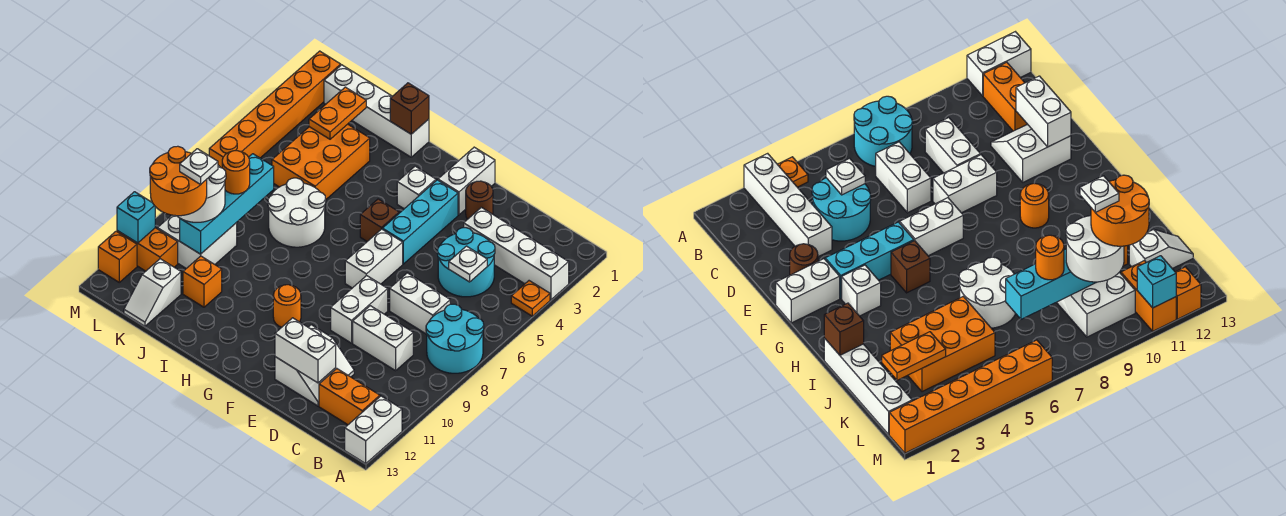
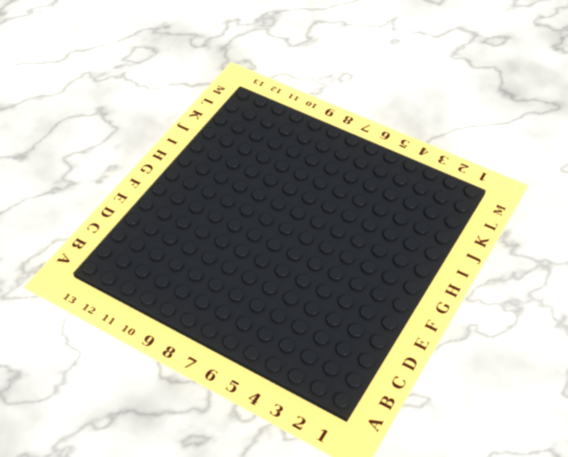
none -> white brick A3:D3 level 1
none -> orange plate A4 level 1
none -> cyan round brick A7:B8 level 1
none -> white brick A12:A13 level 1

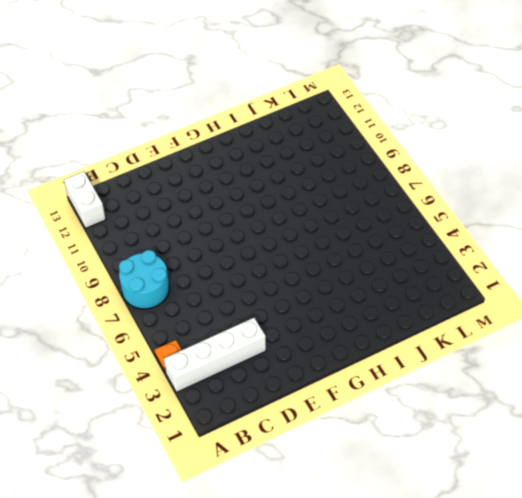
none -> orange brick B12:C12 level 1
none -> cyan round brick C4:D5 level 1
none -> white brick C7:D7 level 1
none -> white brick C9:D9 level 1

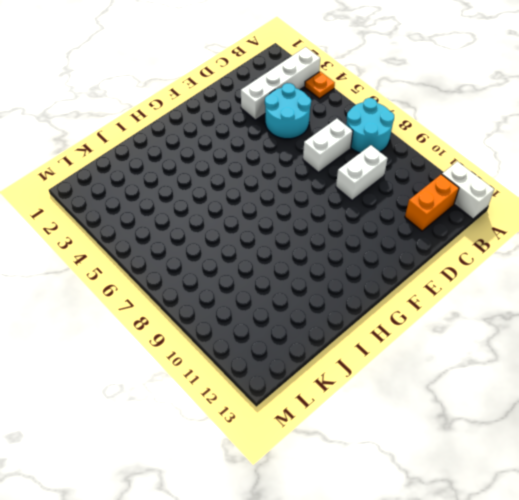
none -> white slope D11:E12 level 1 top E
none -> brown round brick E2 level 1
none -> white brick E8:E9 level 1
none -> white brick F1:F2 level 1

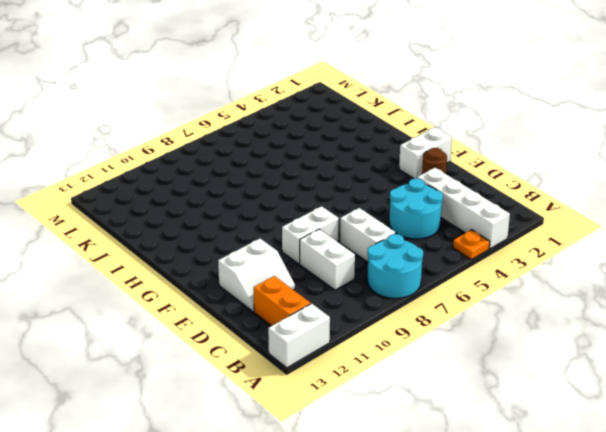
none -> cyan brick F3:F5 level 1
none -> white brick F6:F7 level 1
none -> white brick G3 level 1
none -> brown brick G5 level 1

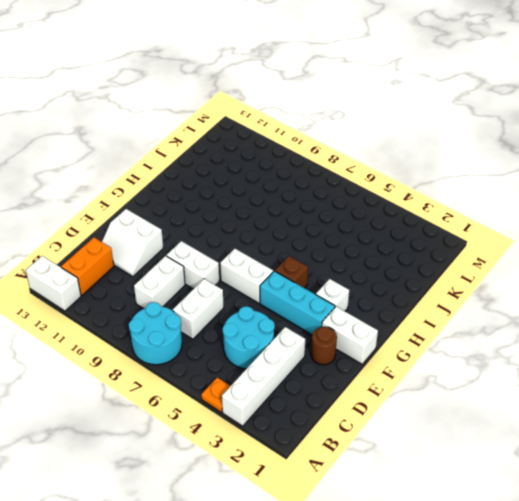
none -> orange round brick G10 level 1
none -> white brick I1:L1 level 1
none -> white round brick I6:J7 level 1
none -> orange brick J3:K5 level 1

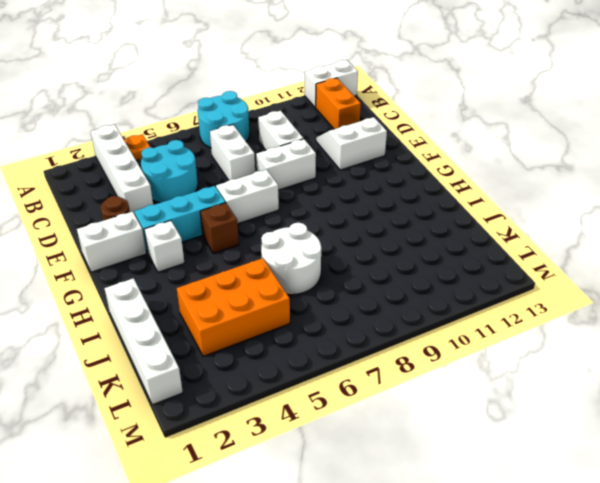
none -> orange round brick G10 level 1
none -> orange brick J11 level 1
none -> white brick K9:L10 level 1
none -> white slope K12:K13 level 1 top 12

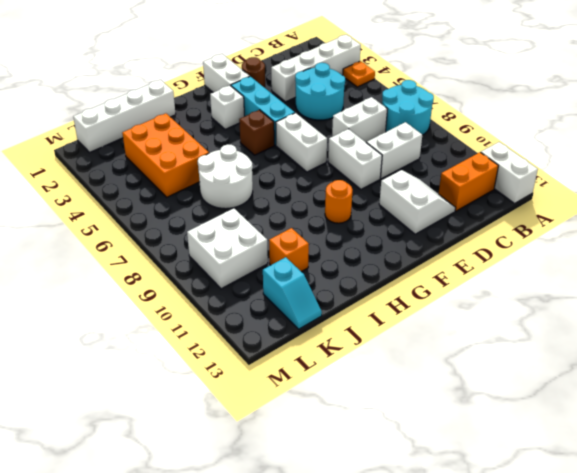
cyan slope K12:K13 level 1 top 12 -> white slope K12:K13 level 1 top 12
none -> orange brick L11:M11 level 1
none -> orange brick M1:M6 level 1
none -> orange brick M12 level 1
none -> white plate C5 level 2

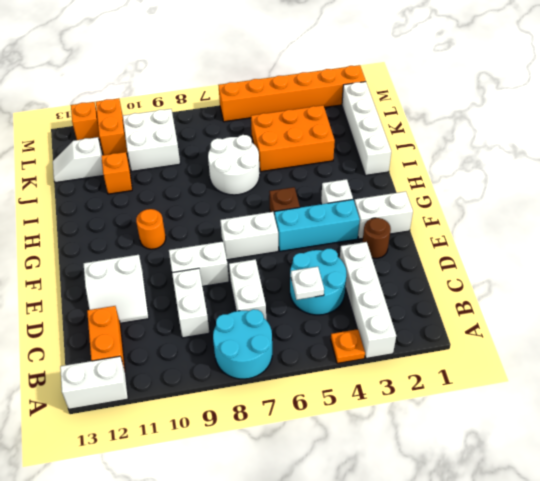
none -> white brick D12:E12 level 2
none -> brown brick I1 level 2
none -> orange plate K2:K3 level 2
none -> cyan brick K7:K10 level 2

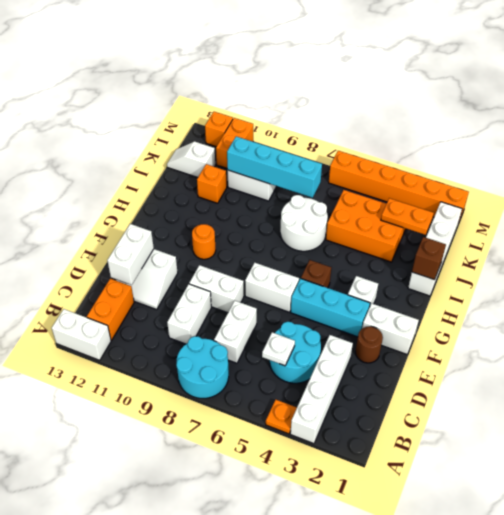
none -> cyan brick M11 level 2
none -> orange round brick K8 level 3
none -> white round brick K9:L10 level 3
none -> orange round brick K10:L11 level 4

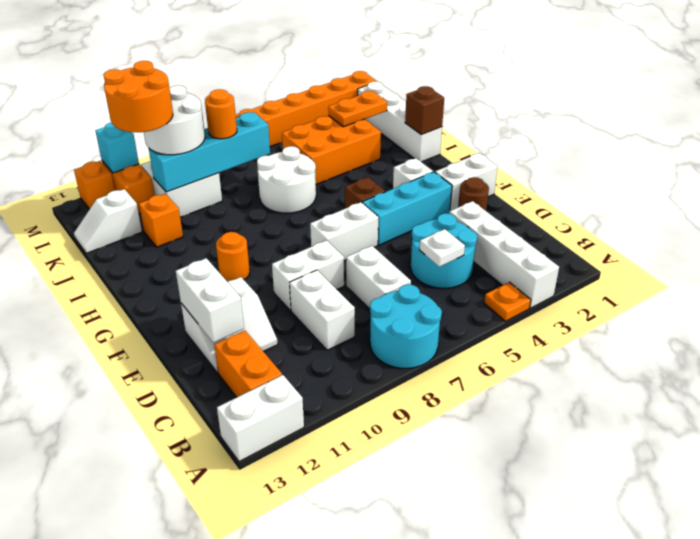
none -> white plate K10 level 5

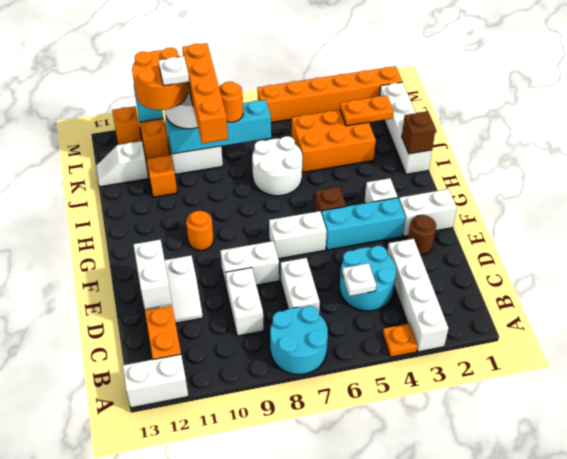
orange brick I9:L9 level 4 -> none

